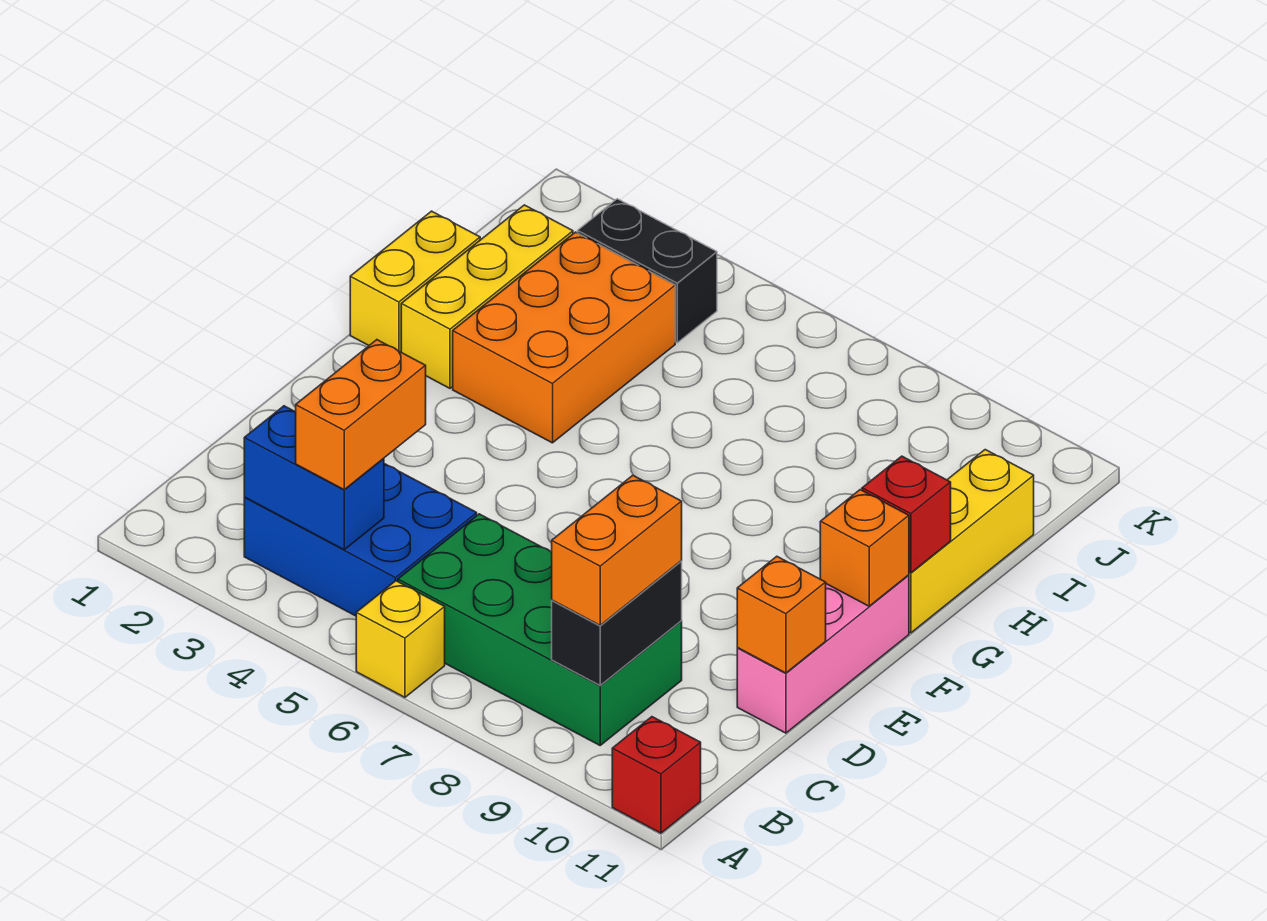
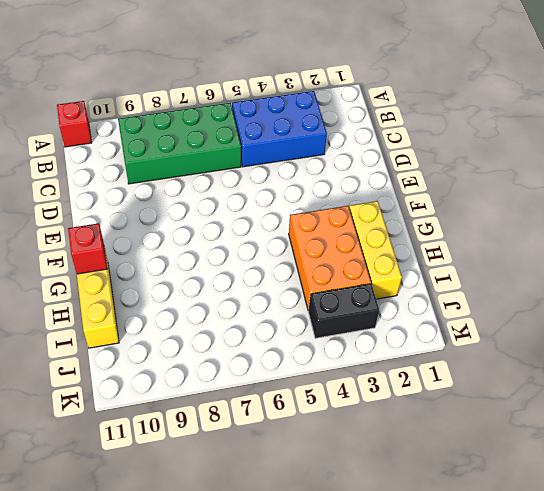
none -> yellow brick A6 level 1
none -> pink brick D11:F11 level 1
none -> yellow brick G1:H1 level 1

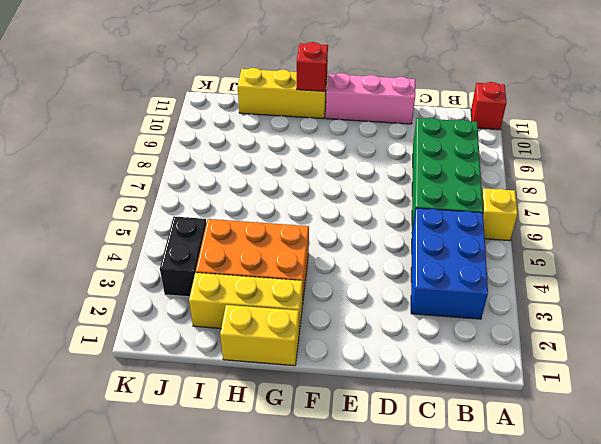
none -> blue brick B3:B4 level 2
none -> black brick B9:C9 level 2
none -> orange brick D11 level 2

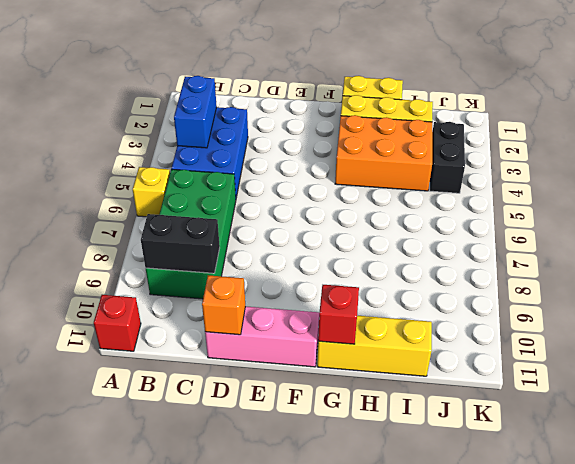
none -> orange brick F11 level 2
none -> orange brick B4:C4 level 3
none -> orange brick B9:C9 level 3

